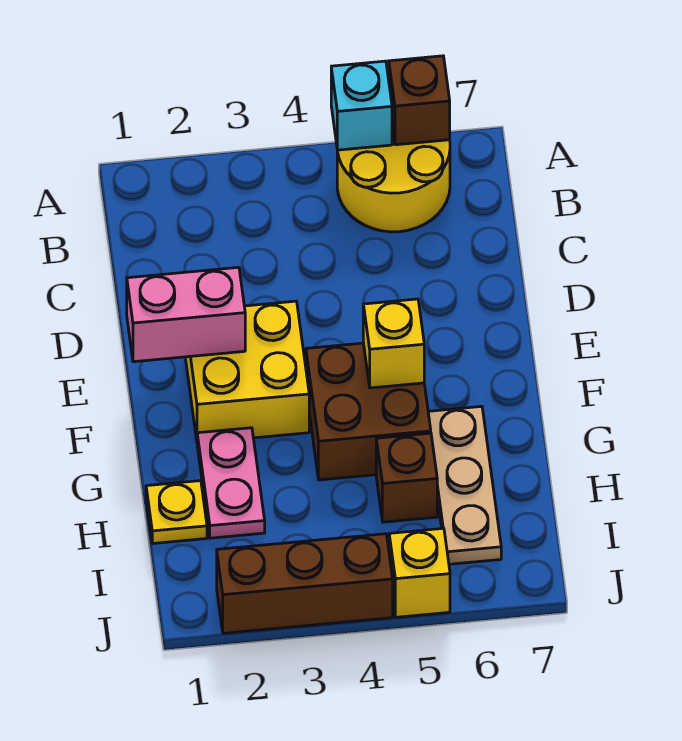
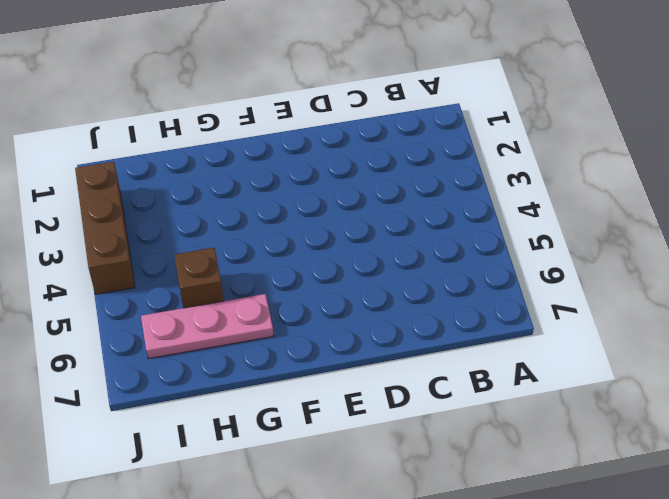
pink plate G6:I6 level 1 -> tan plate G6:I6 level 1
none -> yellow round brick A5:B6 level 1
none -> yellow brick E2:F3 level 1
none -> brown brick F4:G5 level 1

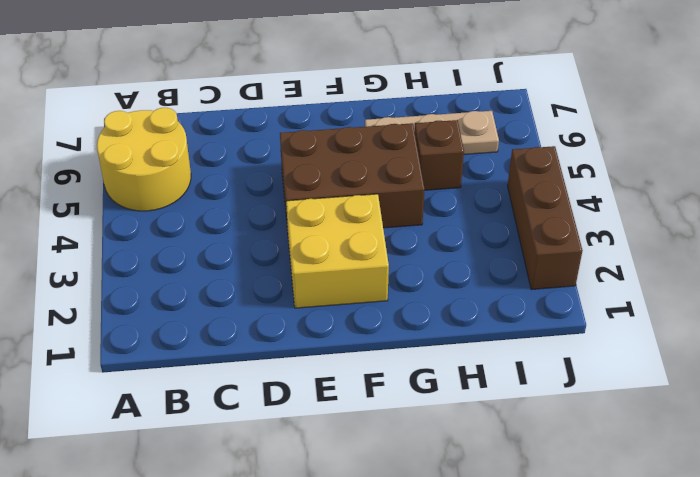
brown brick E4:G5 level 1 -> brown brick F4:G5 level 1
none -> pink plate G2:H2 level 1
none -> yellow plate H1 level 1
none -> yellow brick J5 level 1

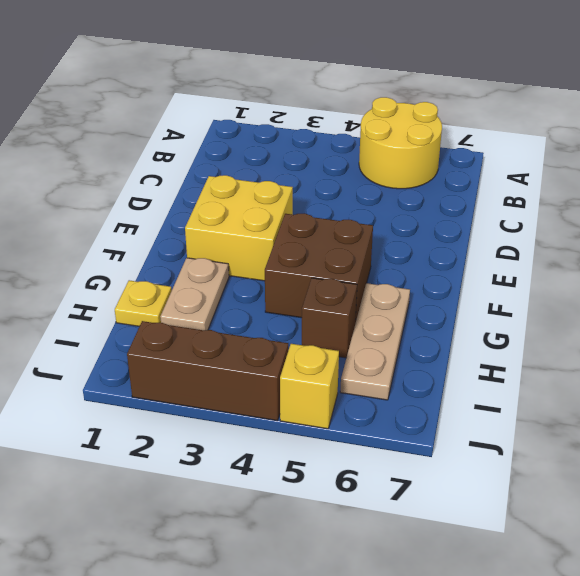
tan plate G2:H2 level 1 -> pink plate G2:H2 level 1
none -> cyan brick A5 level 2
none -> brown brick A6 level 2
none -> pink brick E1:E2 level 2

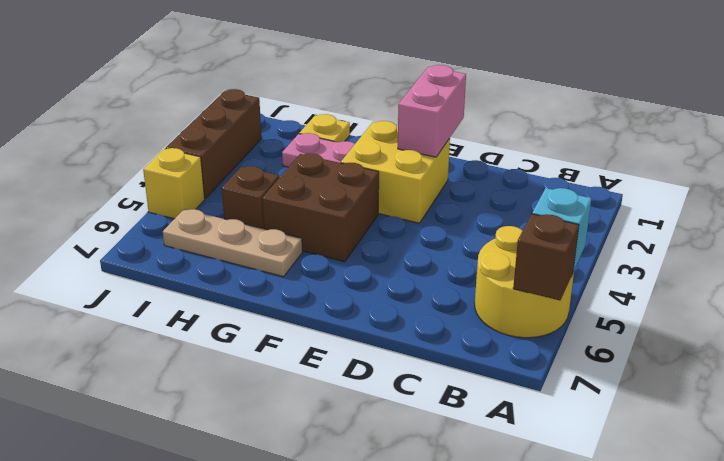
none -> yellow brick F5 level 2

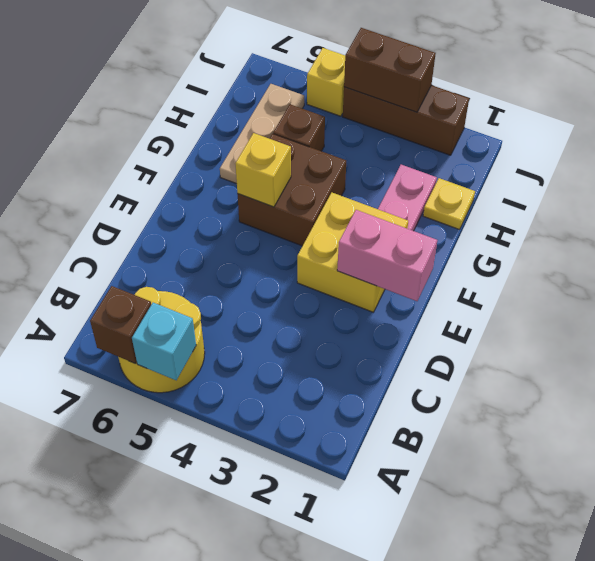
brown brick J3:J4 level 2 -> none

